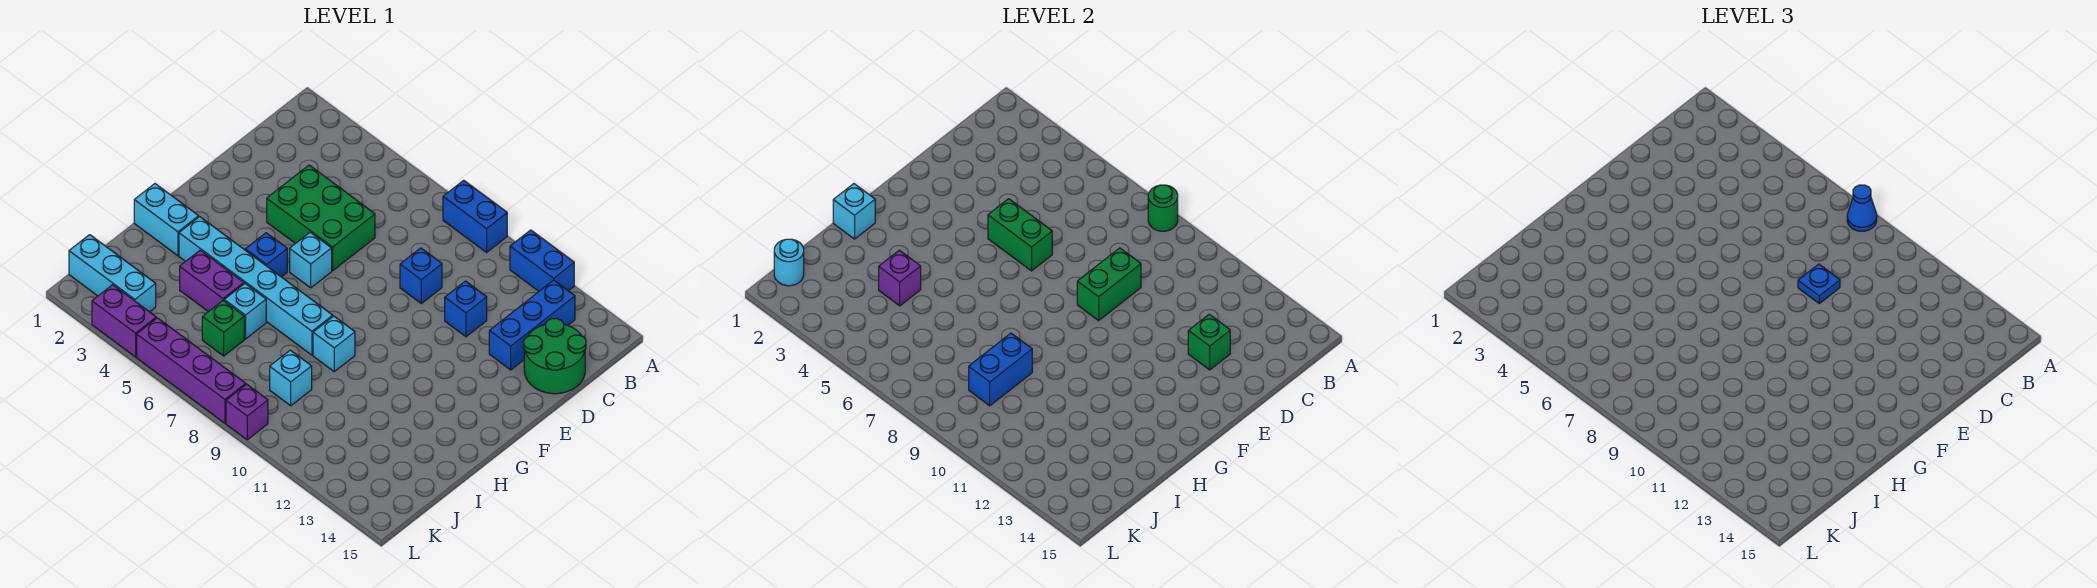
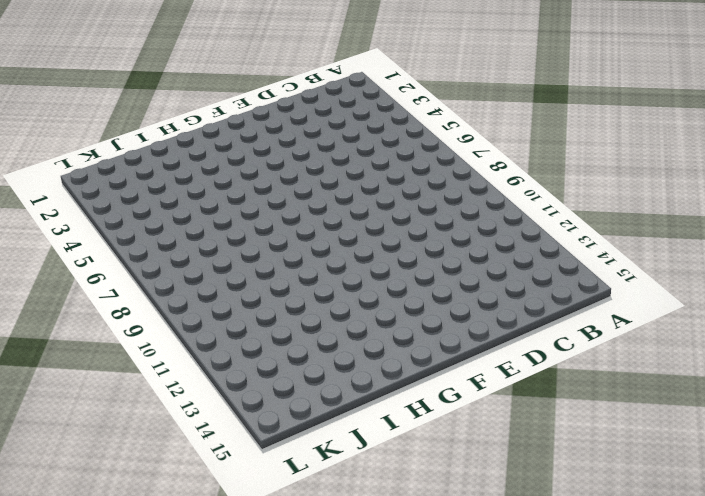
none -> blue brick A8:A9 level 1
none -> blue brick A11:A12 level 1
none -> blue brick B13:D13 level 1
none -> green round brick C14:D15 level 1

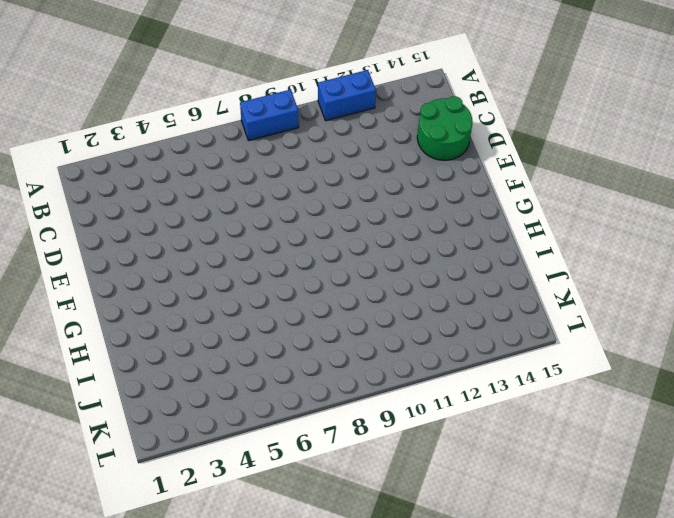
none -> blue brick B13:D13 level 1
none -> green brick D4:E6 level 1
none -> blue brick D9 level 1
none -> blue brick D11 level 1

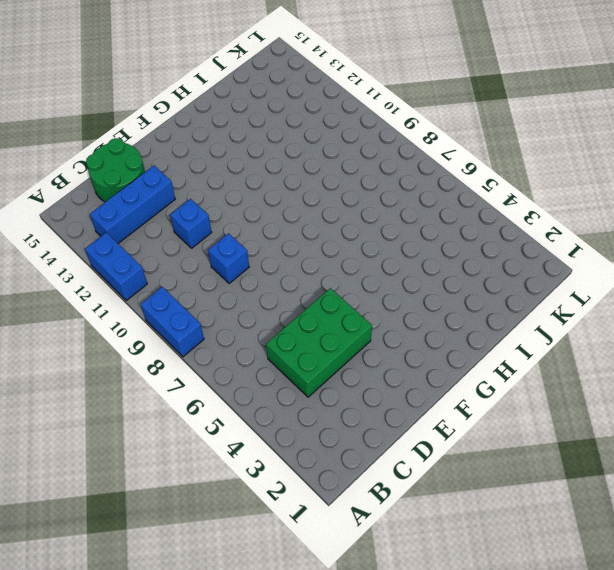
green brick C4:E5 level 1 -> green brick D4:E6 level 1
none -> cyan brick F6 level 1
none -> blue brick G5 level 1
none -> cyan brick H1:H2 level 1
none -> cyan brick H3:H8 level 1

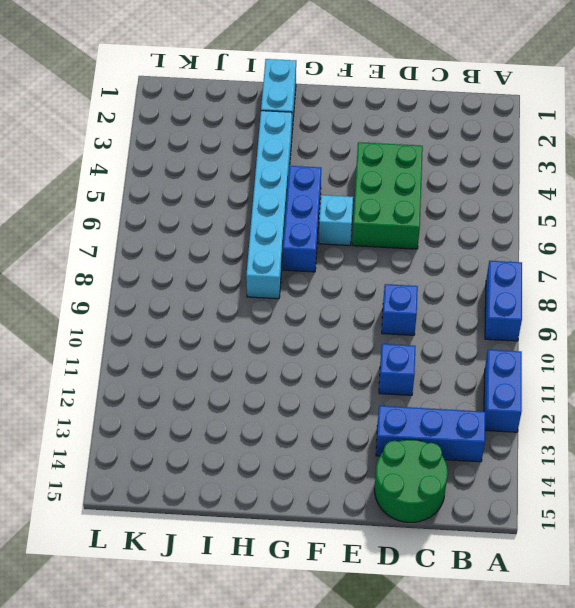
blue brick G5:G7 level 1 -> blue brick G5 level 1
none -> cyan brick H9 level 1
none -> purple brick I4:I5 level 1
none -> cyan brick I6 level 1
none -> green brick J6 level 1

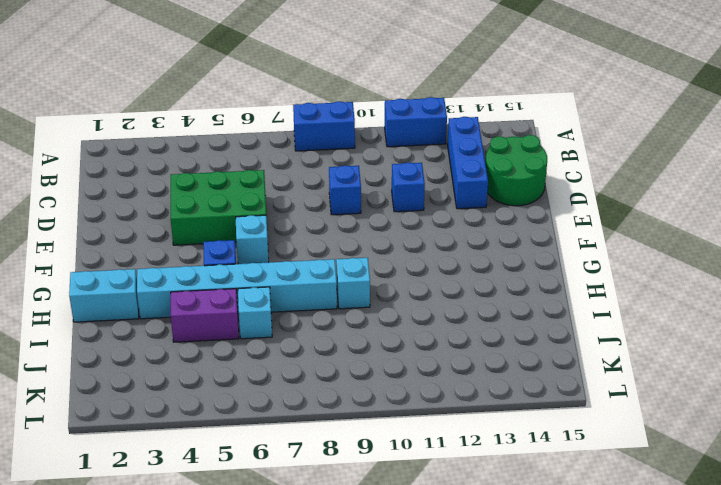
none -> green brick J6 level 1
none -> cyan brick J9 level 1
none -> cyan brick K1:K3 level 1
none -> purple brick L3:L4 level 1

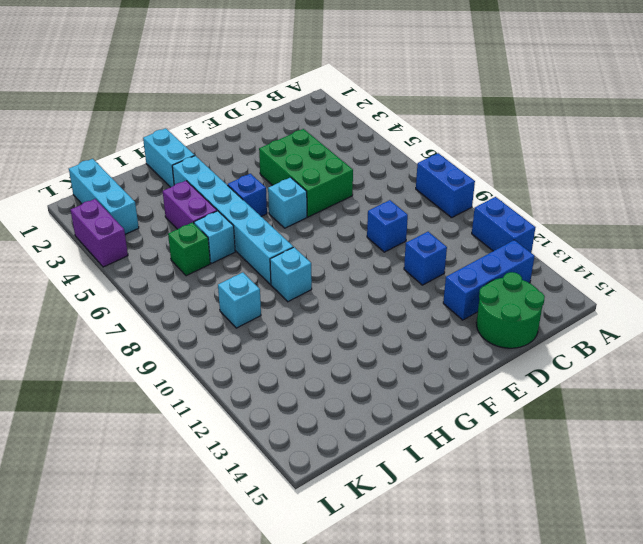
none -> purple brick L5:L8 level 1
none -> purple brick L9 level 1
none -> green round brick A8 level 2
none -> green brick D9:E9 level 2

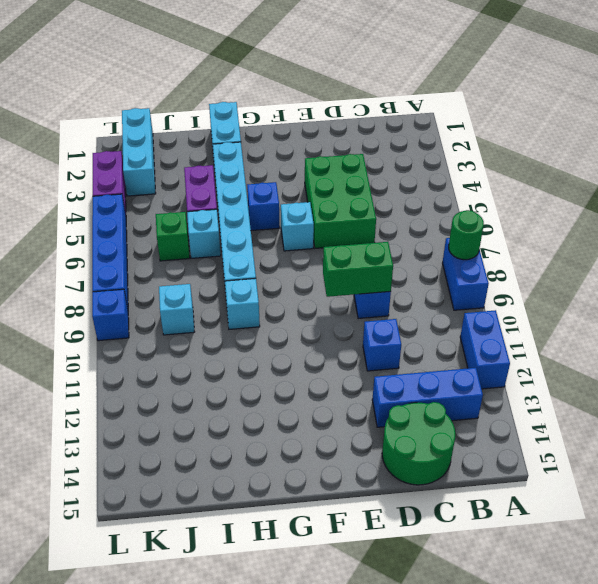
blue brick L5:L8 level 1 -> purple brick L5:L8 level 1
blue brick L9 level 1 -> purple brick L9 level 1
none -> green brick D13 level 2
none -> green brick E5:E6 level 2
none -> cyan brick H1 level 2
none -> purple brick I4 level 2

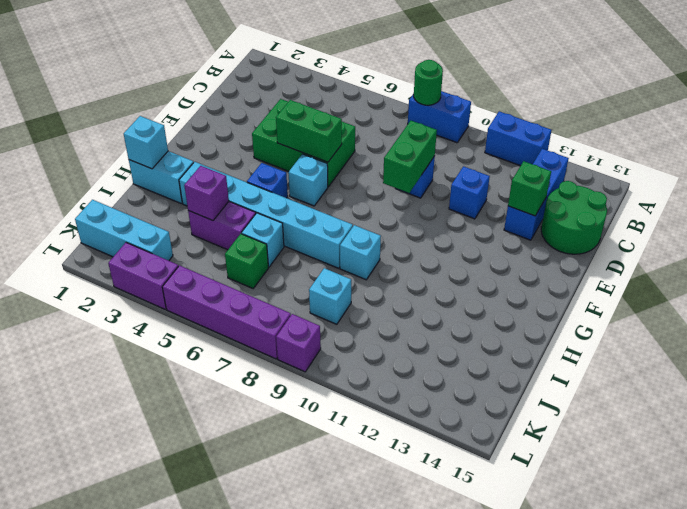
none -> blue brick I9:J9 level 2
none -> cyan round brick K1 level 2
none -> blue cone A8 level 3
none -> blue plate D9 level 3

